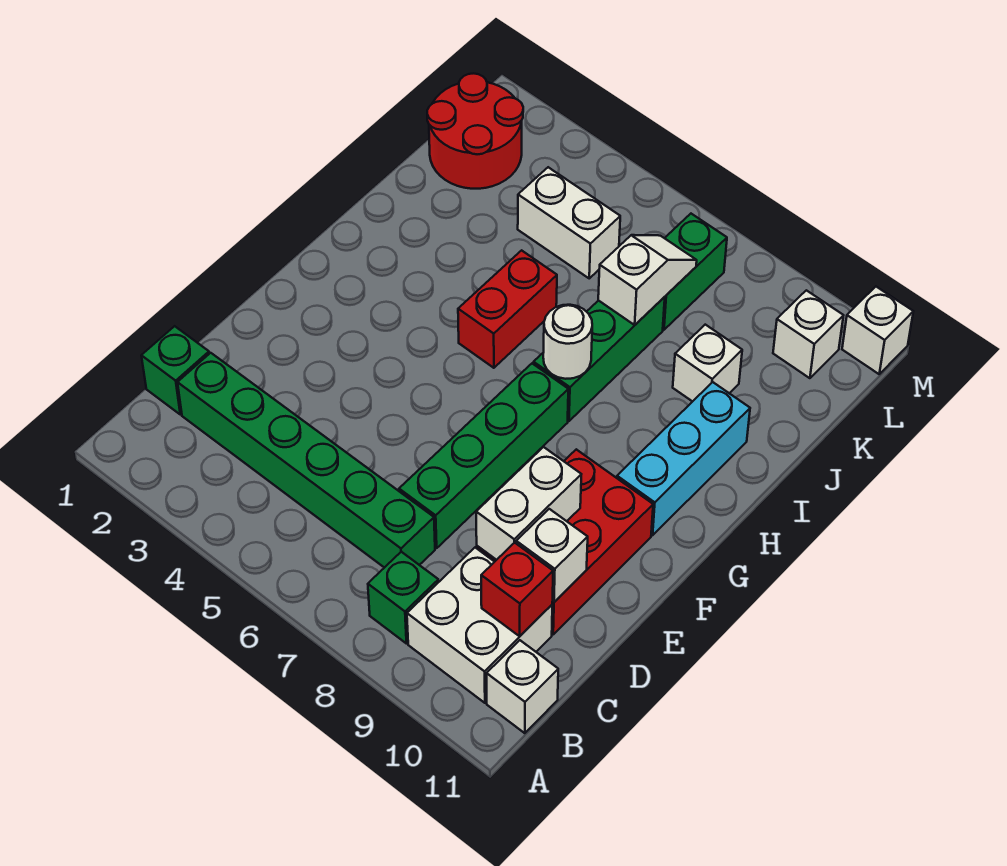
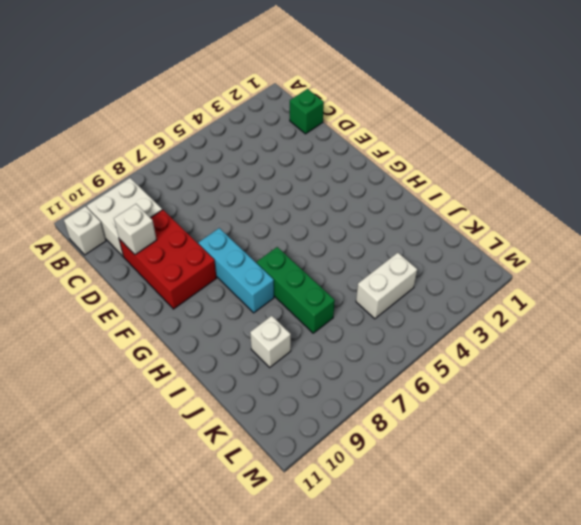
cyan brick F8:H8 level 1 -> cyan brick G10:I10 level 1
none -> green brick B8 level 1
none -> green brick C2:C7 level 1
none -> green brick D7:G7 level 1

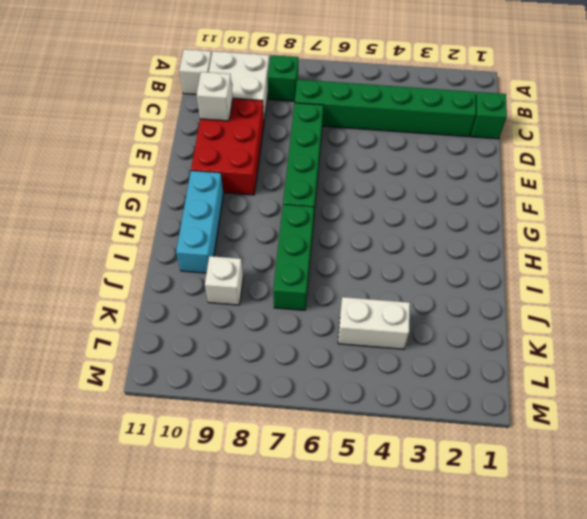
none -> red brick H5:I5 level 1
none -> red round brick K1:L2 level 1
none -> green brick K7:L7 level 1

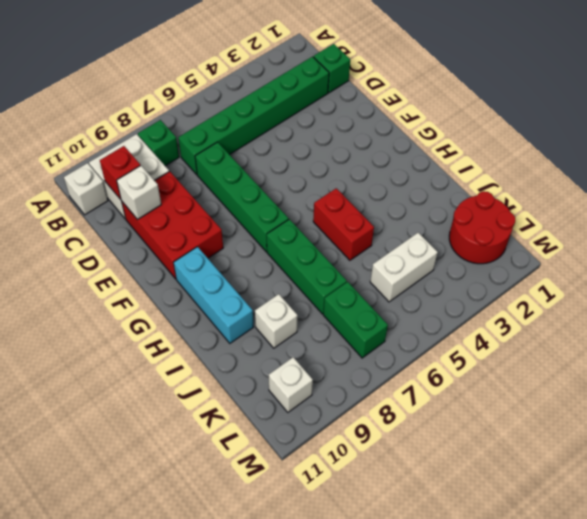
none -> white brick M11 level 1
none -> white brick D9:E9 level 2
none -> white round brick H7 level 2

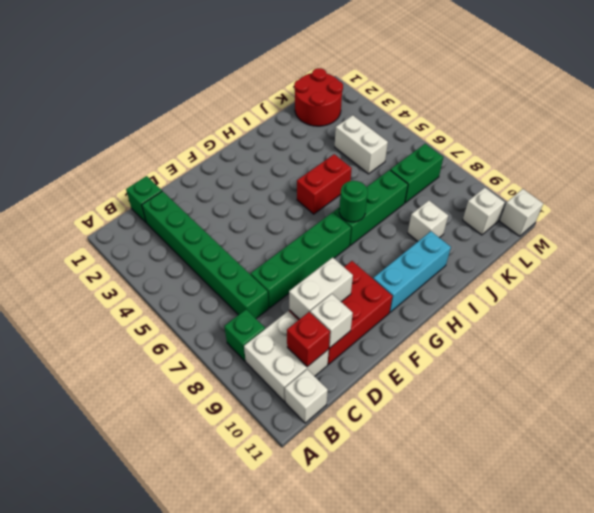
green round brick H7 level 2 -> white round brick H7 level 2
none -> white slope J7:K7 level 2 top J

